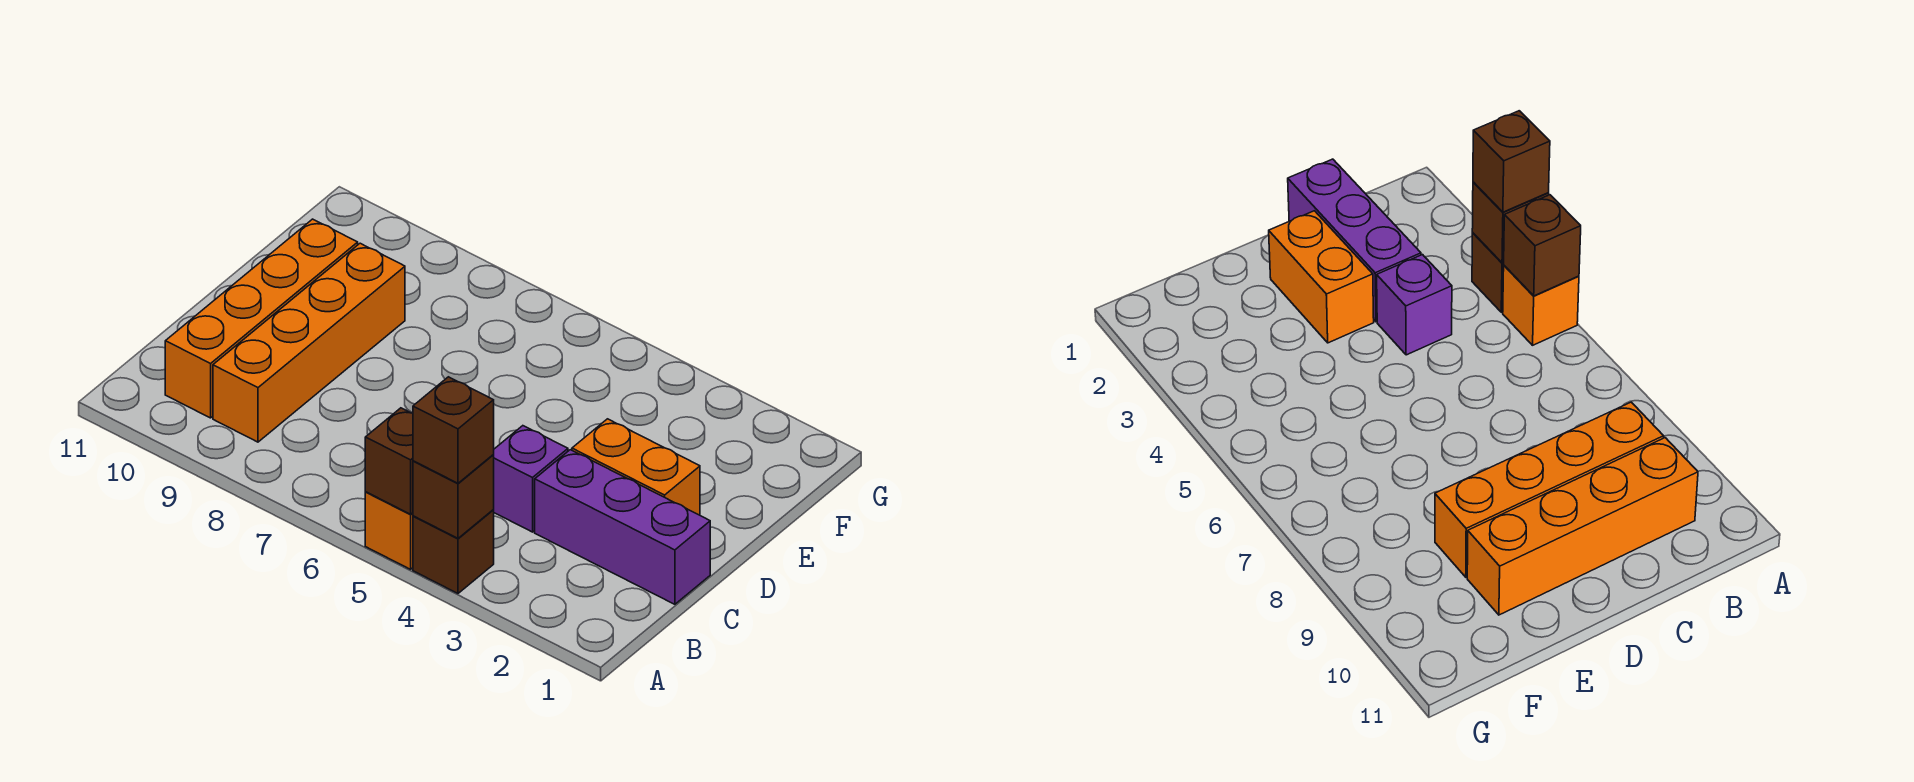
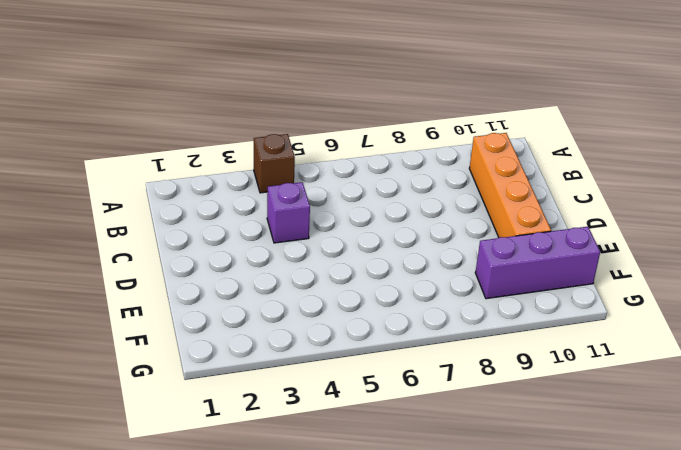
purple brick F9:F11 level 1 -> purple brick C1:C3 level 1
none -> orange brick A5 level 1
none -> orange brick B9:E9 level 1

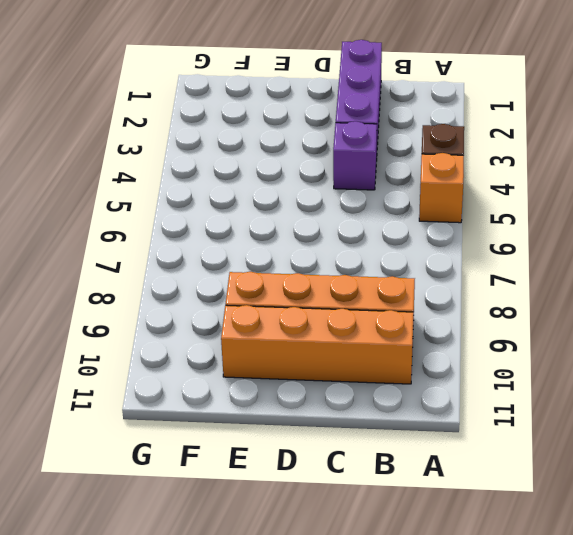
none -> orange brick D2:D3 level 1
none -> brown brick A4 level 2

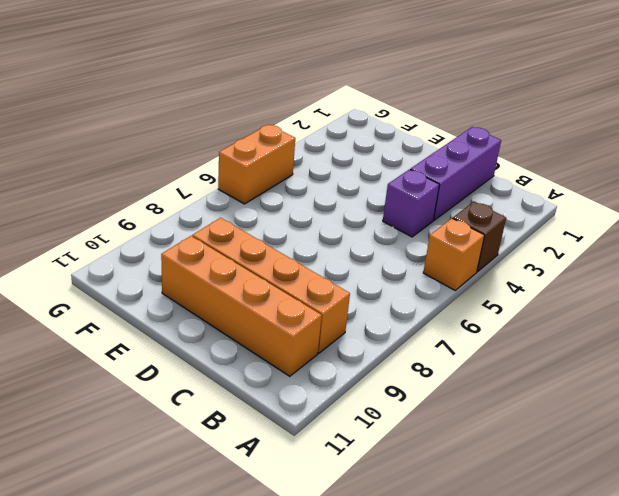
orange brick G5:G6 level 1 -> orange brick D2:D3 level 1
none -> brown brick A4 level 2
none -> brown brick A5 level 2

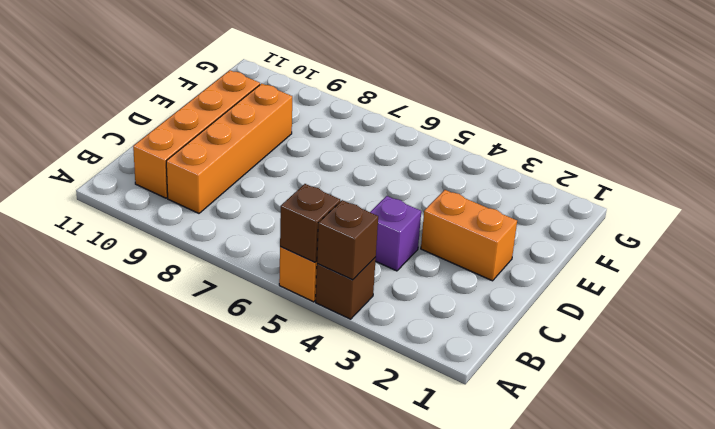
none -> purple brick C1:C3 level 1
none -> brown brick A4 level 3

